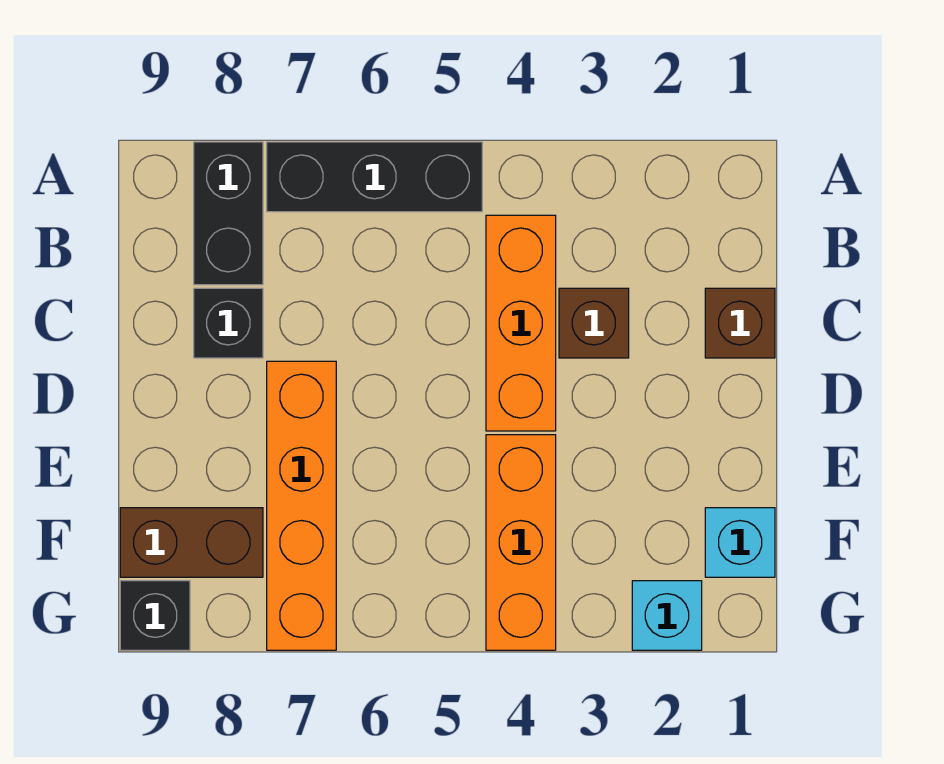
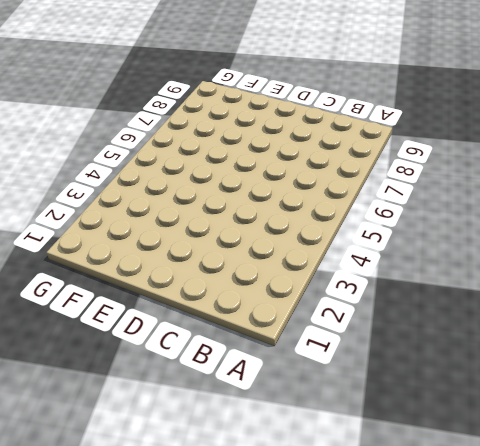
none -> black brick A5:A7 level 1
none -> black brick A8:B8 level 1
none -> orange brick B4:D4 level 1

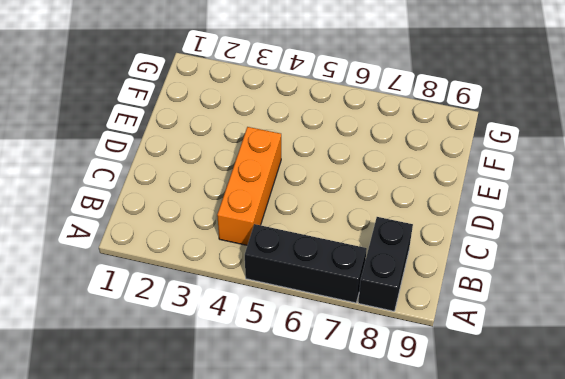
none -> brown brick C1 level 1
none -> brown brick C3 level 1
none -> black brick C8 level 1

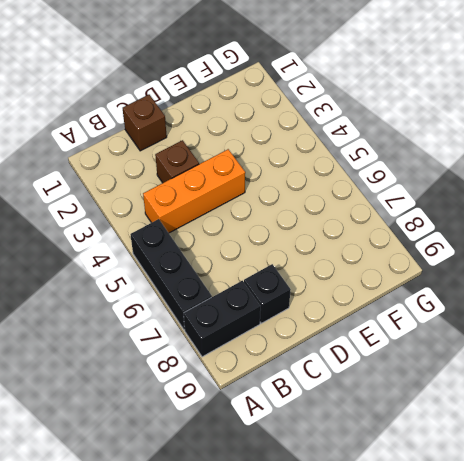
none -> orange brick D7:G7 level 1
none -> orange brick E4:G4 level 1
none -> cyan brick F1 level 1

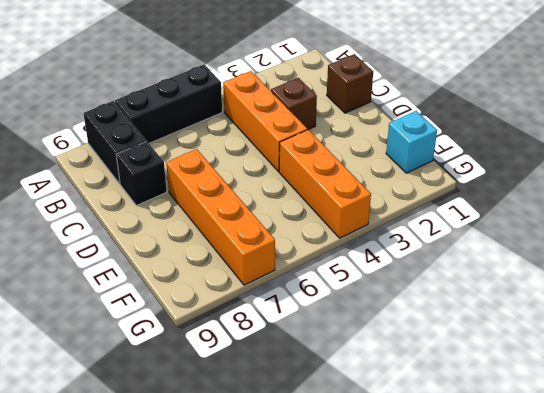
none -> brown brick F8:F9 level 1
none -> cyan brick G2 level 1
none -> black brick G9 level 1

